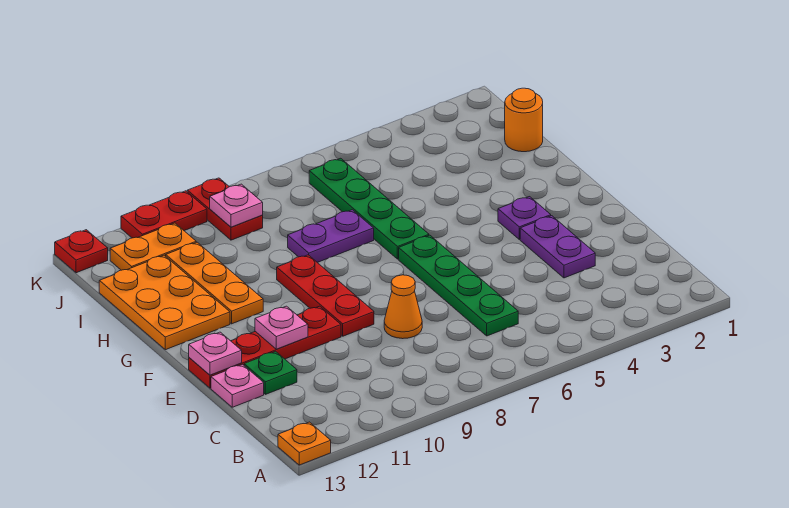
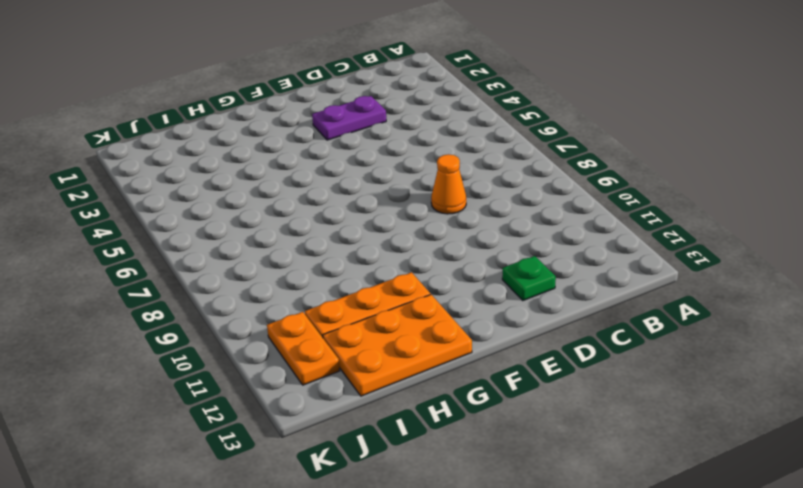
none -> orange plate A13 level 1
none -> green plate C6:F6 level 1
none -> pink plate D13 level 1

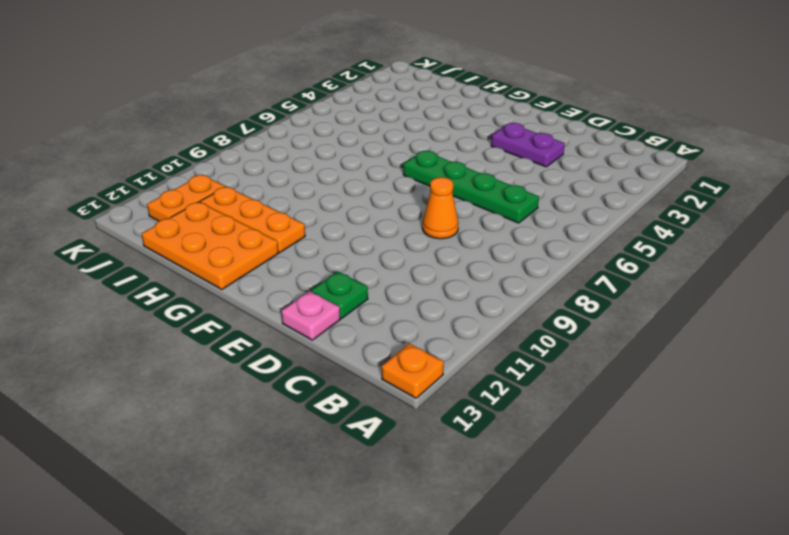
none -> red plate E9:G9 level 1
none -> red plate E10:E13 level 1
none -> purple plate F3 level 1

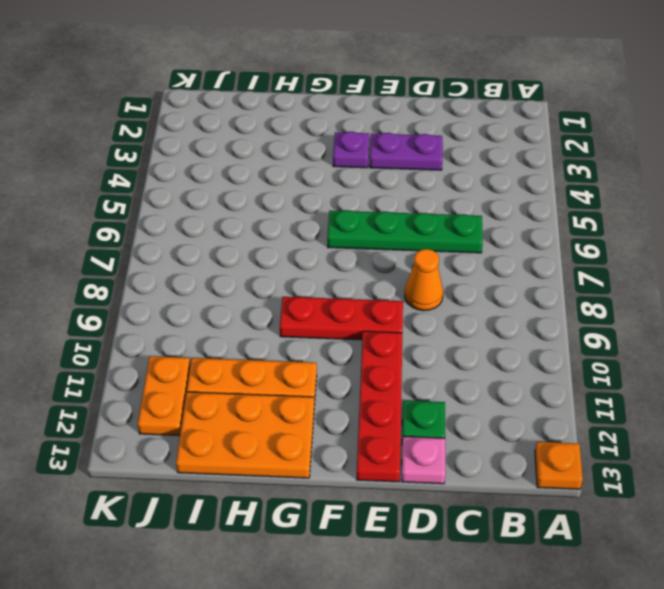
none -> green plate G6:J6 level 1
none -> purple plate H7:H8 level 1
none -> orange round brick I1 level 1

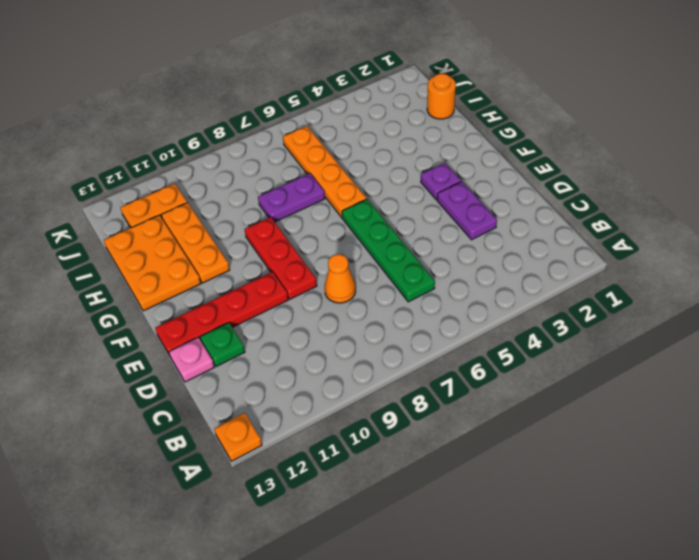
orange plate G6:J6 level 1 -> green plate G6:J6 level 1
none -> red plate J9:K9 level 1
none -> red plate K10:K11 level 1
none -> red plate K13 level 1

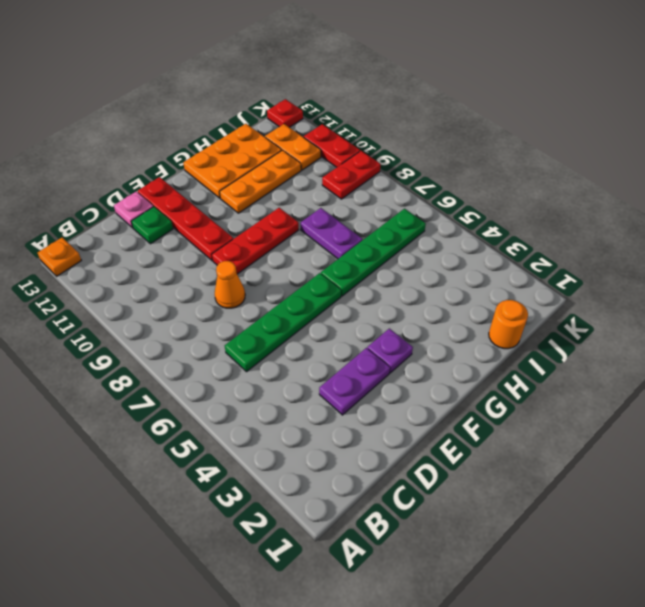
none -> pink plate E11 level 2
none -> pink plate E13 level 2
none -> pink plate J9 level 2

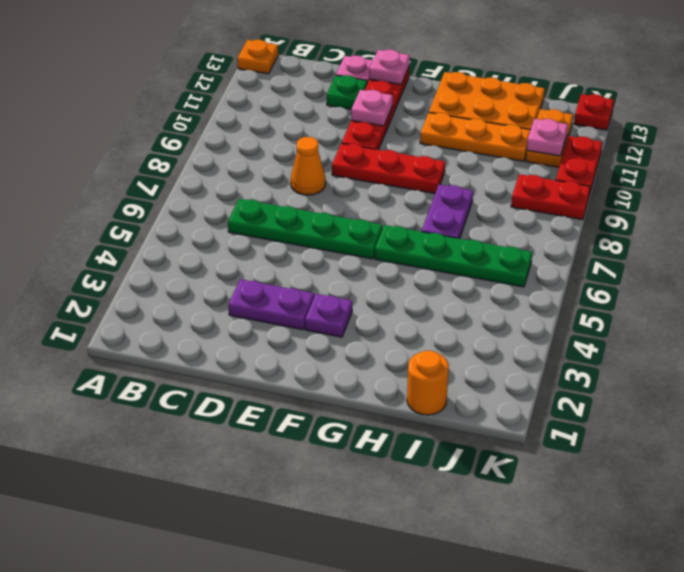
pink plate J11 level 2 -> pink plate J9 level 2

